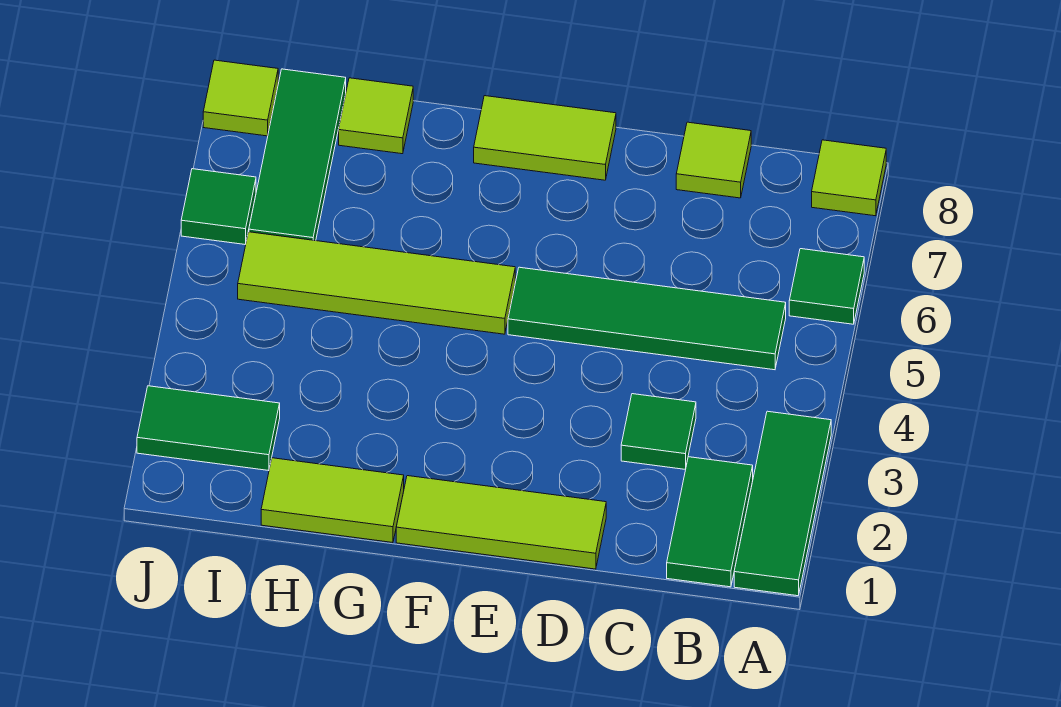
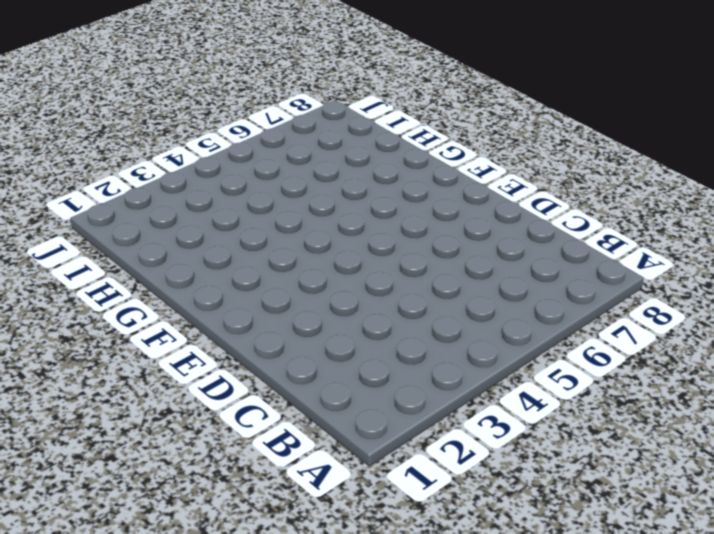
none -> green tile A1:A3 level 1
none -> green tile A6 level 1
none -> lime tile A8 level 1

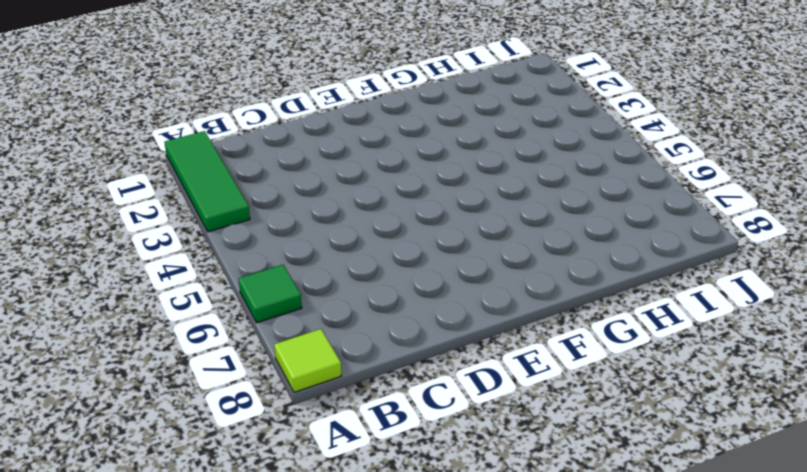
none -> green tile B1:B2 level 1
none -> green tile B5:E5 level 1
none -> green tile C3 level 1

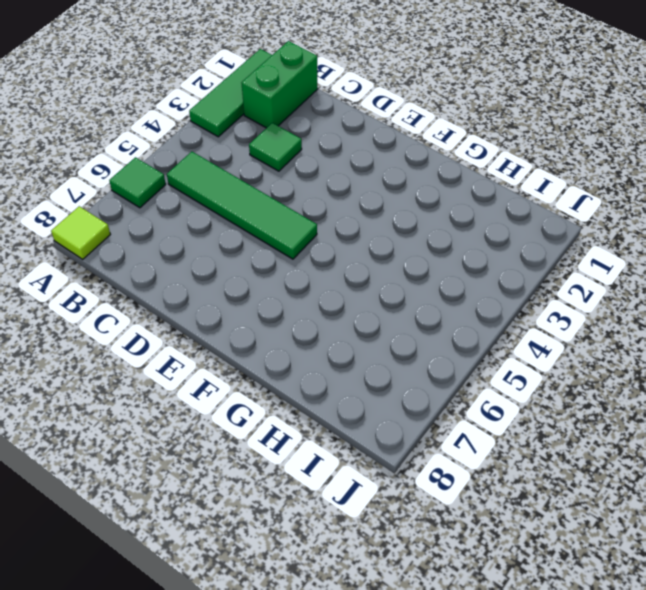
green brick B1:B2 level 1 -> green tile B1:B2 level 1
none -> lime tile C8 level 1
none -> lime tile D1:F1 level 1
none -> lime tile E8:F8 level 1

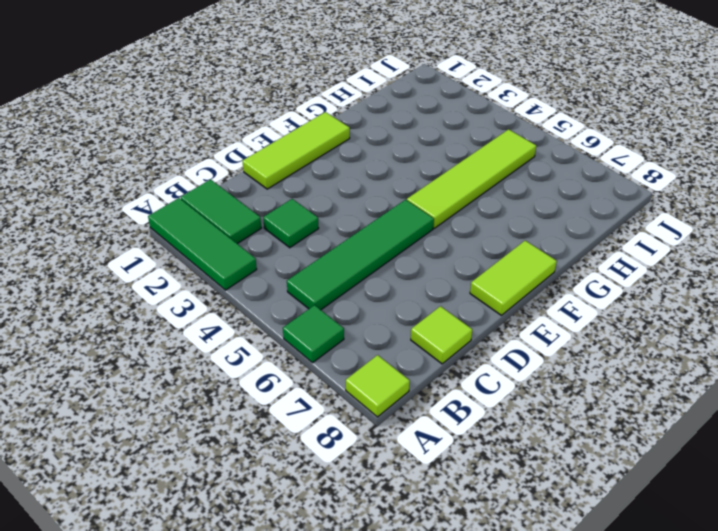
none -> lime tile G1:H1 level 1
none -> lime tile H8 level 1
none -> green tile I2:J2 level 1

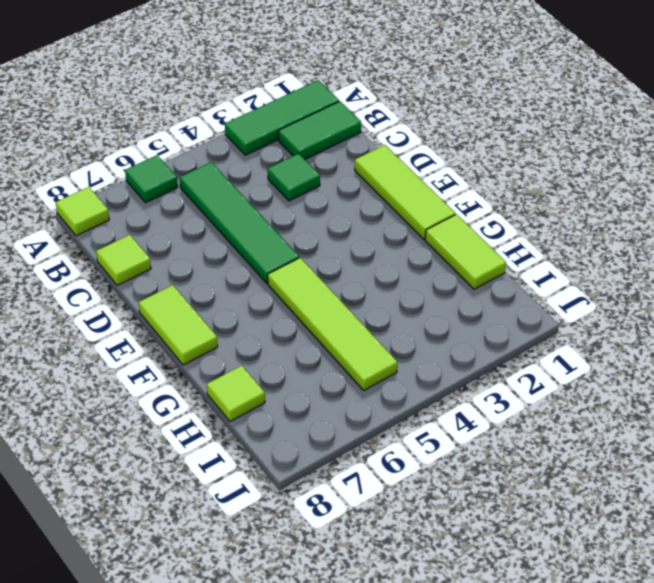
none -> green tile I2:J2 level 1
none -> green tile I6:I8 level 1
none -> green tile J6 level 1

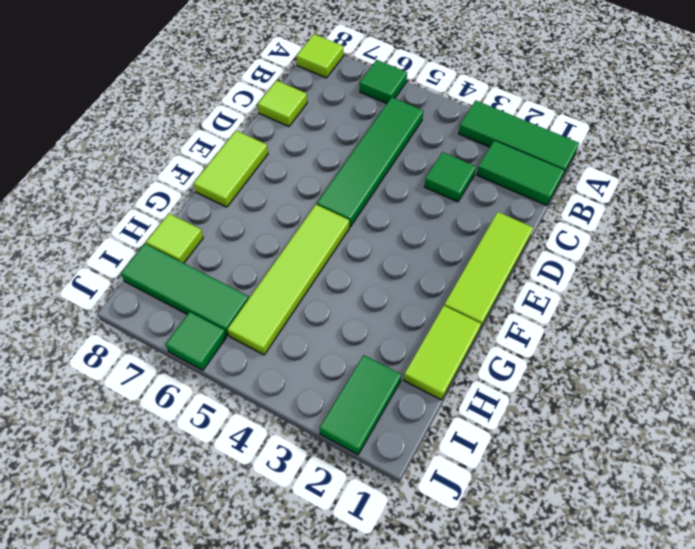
none -> lime tile J8 level 1

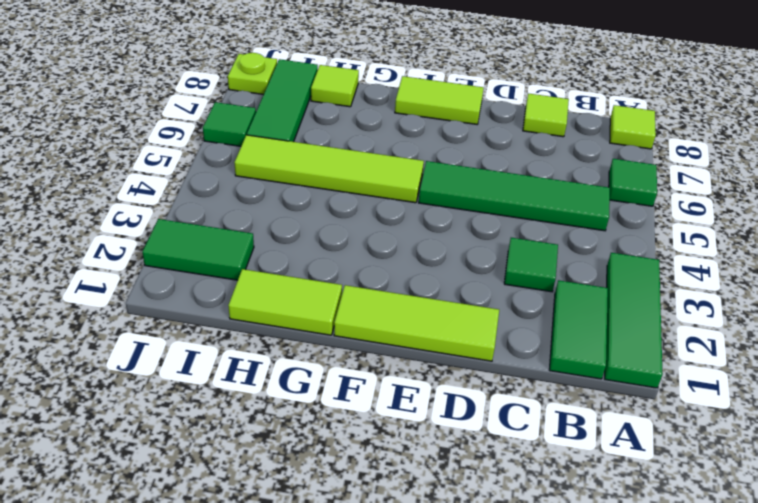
lime plate J8 level 1 -> lime tile J8 level 1

